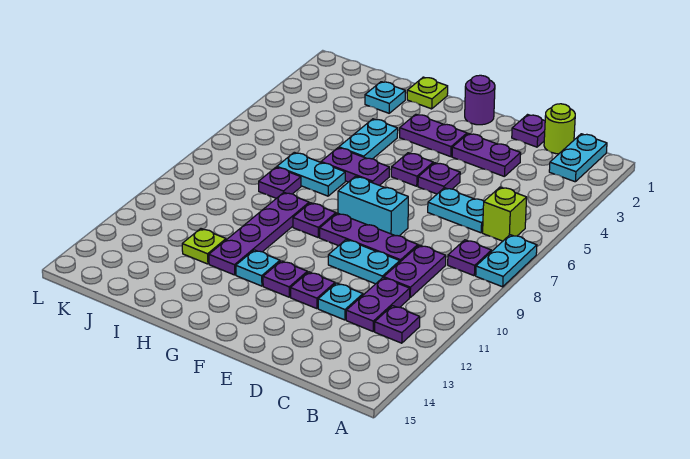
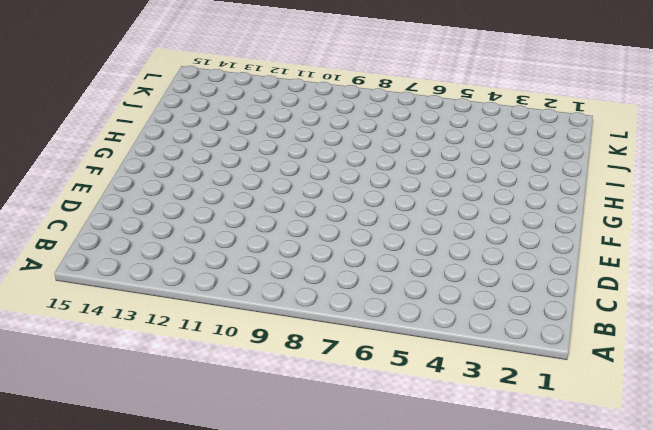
none -> cyan plate A7:A8 level 1
none -> cyan plate B1:B2 level 1
none -> lime brick B6 level 1
none -> purple plate B8 level 1

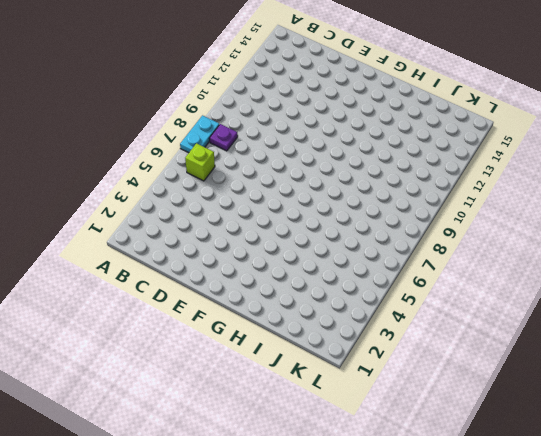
none -> cyan plate B1:B2 level 1
none -> purple plate B12 level 1
none -> lime round brick C1 level 1
none -> cyan plate C6:D6 level 1

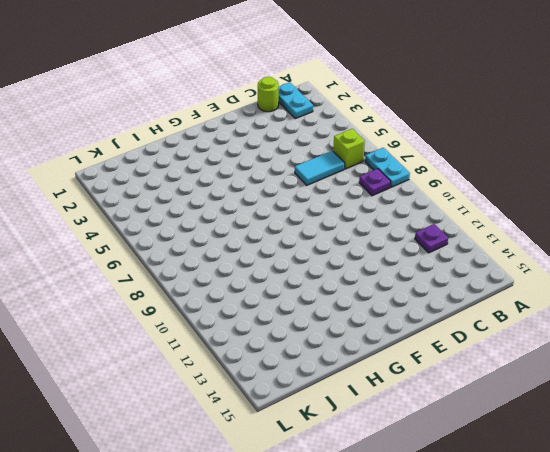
cyan tile C6:D6 level 1 -> cyan plate C6:D6 level 1
none -> purple plate C9:C10 level 1
none -> purple plate C11:C12 level 1
none -> purple plate D1 level 1
none -> purple plate D3:E3 level 1

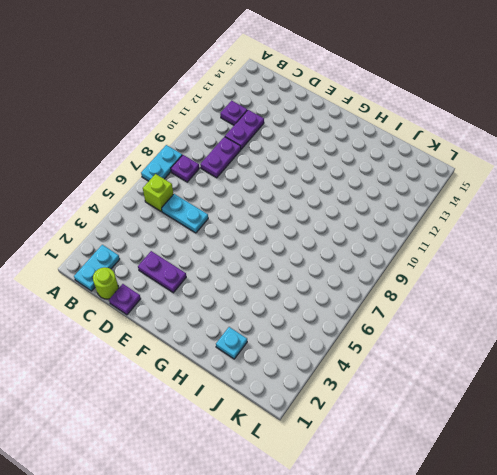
none -> purple plate D9:F9 level 1
none -> cyan plate D10:E10 level 1
none -> cyan plate D12 level 1
none -> purple plate E5 level 1

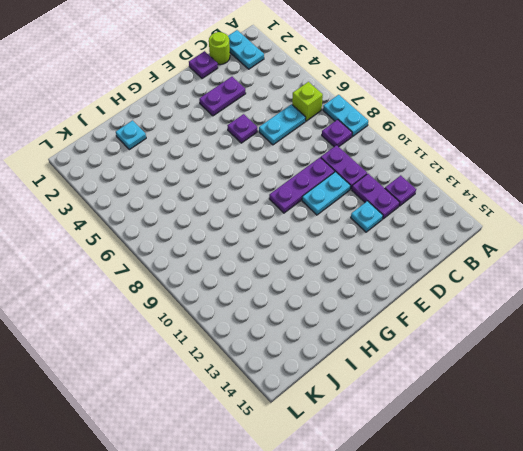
none -> cyan brick E8:F8 level 1
none -> purple plate E12 level 1
none -> purple round brick F1 level 1
none -> purple plate F3:G3 level 1

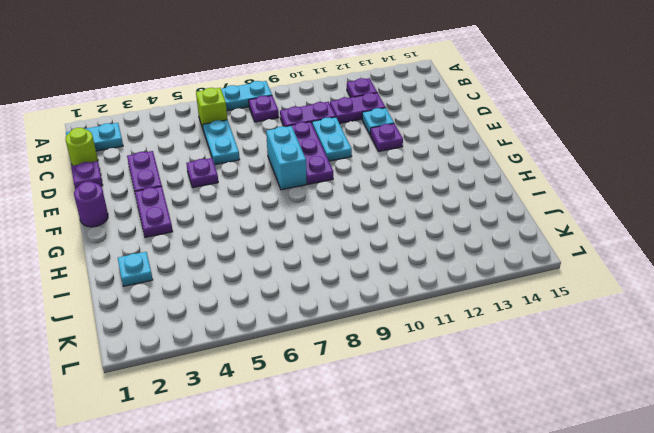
none -> purple plate F5 level 1
none -> purple plate F12 level 1
none -> purple plate G6:H6 level 1
none -> purple plate G9 level 1

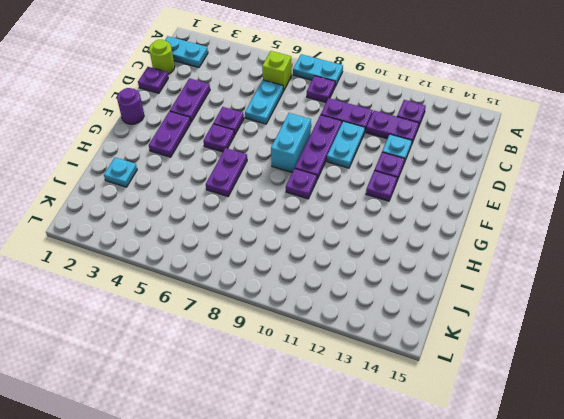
none -> cyan plate G12 level 1
none -> lime plate H1 level 1
none -> cyan plate H4:H5 level 1
none -> cyan plate H7:I7 level 1

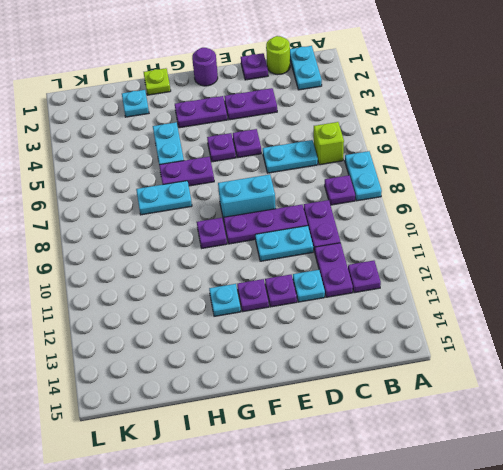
none -> purple plate H9:H12 level 1
none -> purple plate I8 level 1
none -> lime plate I12 level 1

